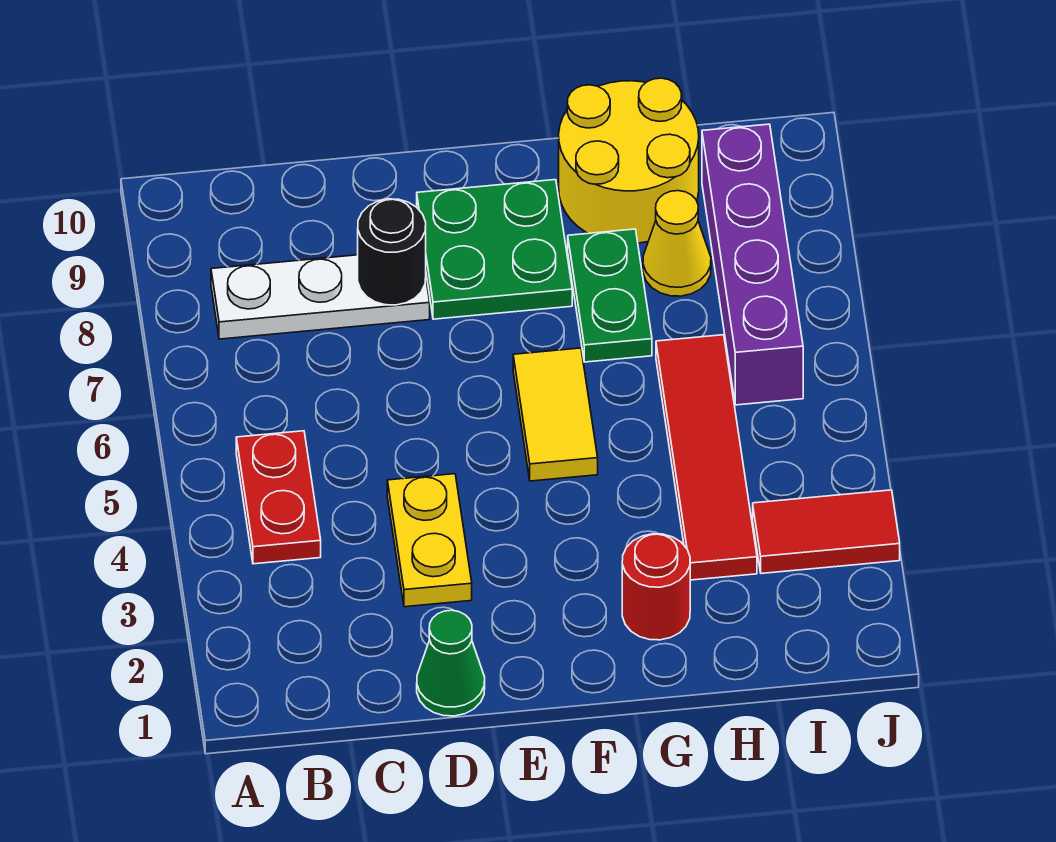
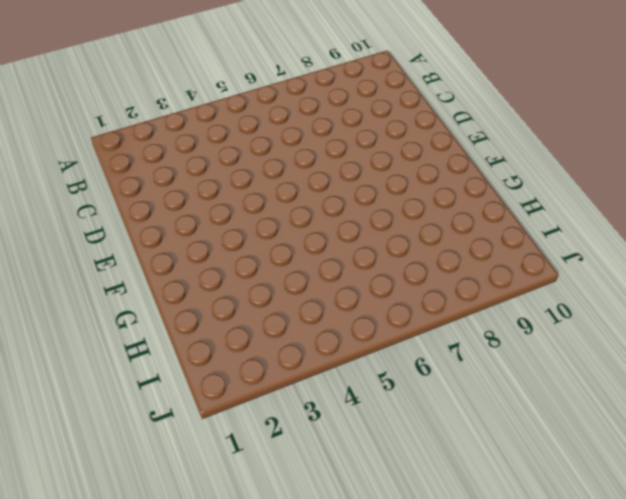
none -> red plate B4:B5 level 1
none -> white plate B8:D8 level 1
none -> green cone D1 level 1

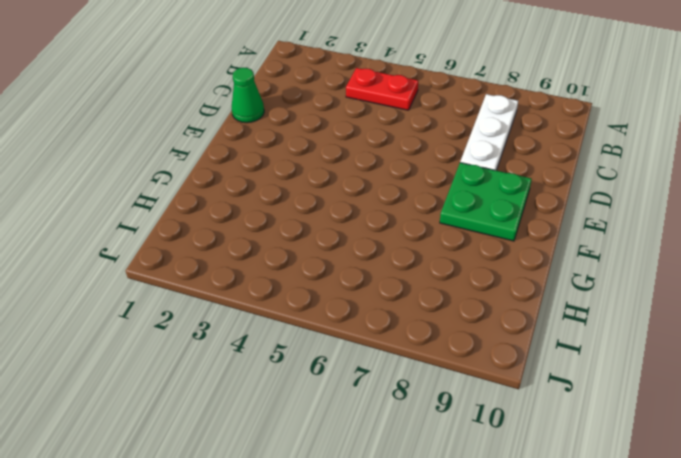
none -> yellow plate D3:D4 level 1
none -> yellow tile F5:F6 level 1
none -> red round brick G2 level 1

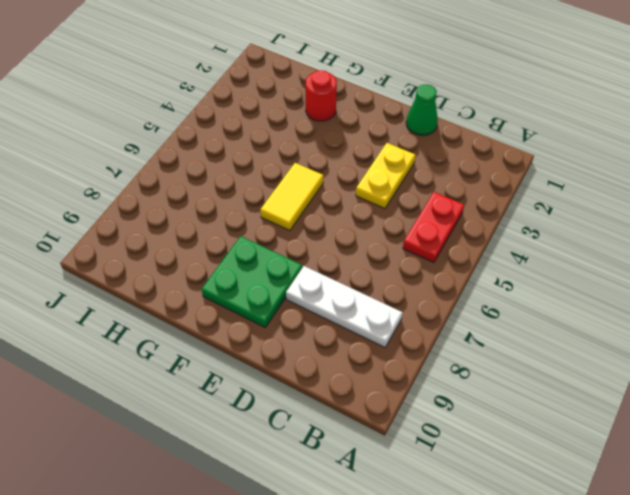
none -> green plate G7:G8 level 1
none -> yellow round brick G9:H10 level 1
none -> red tile H3:H6 level 1

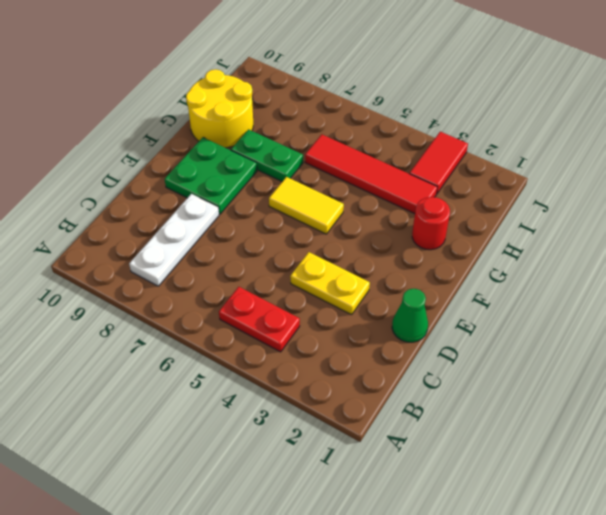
none -> yellow cone H8 level 1
none -> purple brick I6:I9 level 1
none -> black round brick D8 level 2

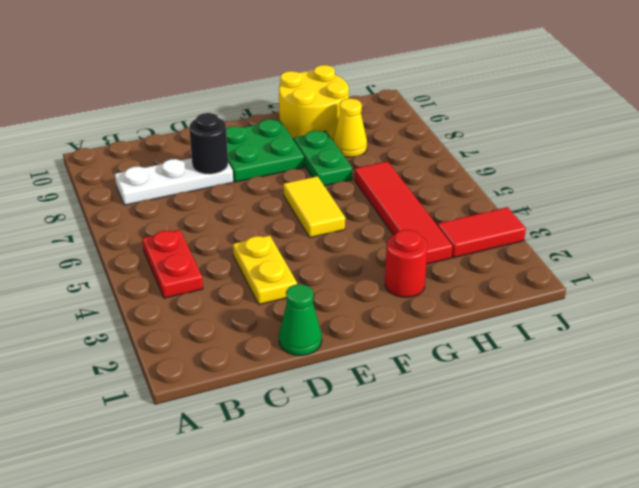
none -> purple brick I6:I9 level 1

